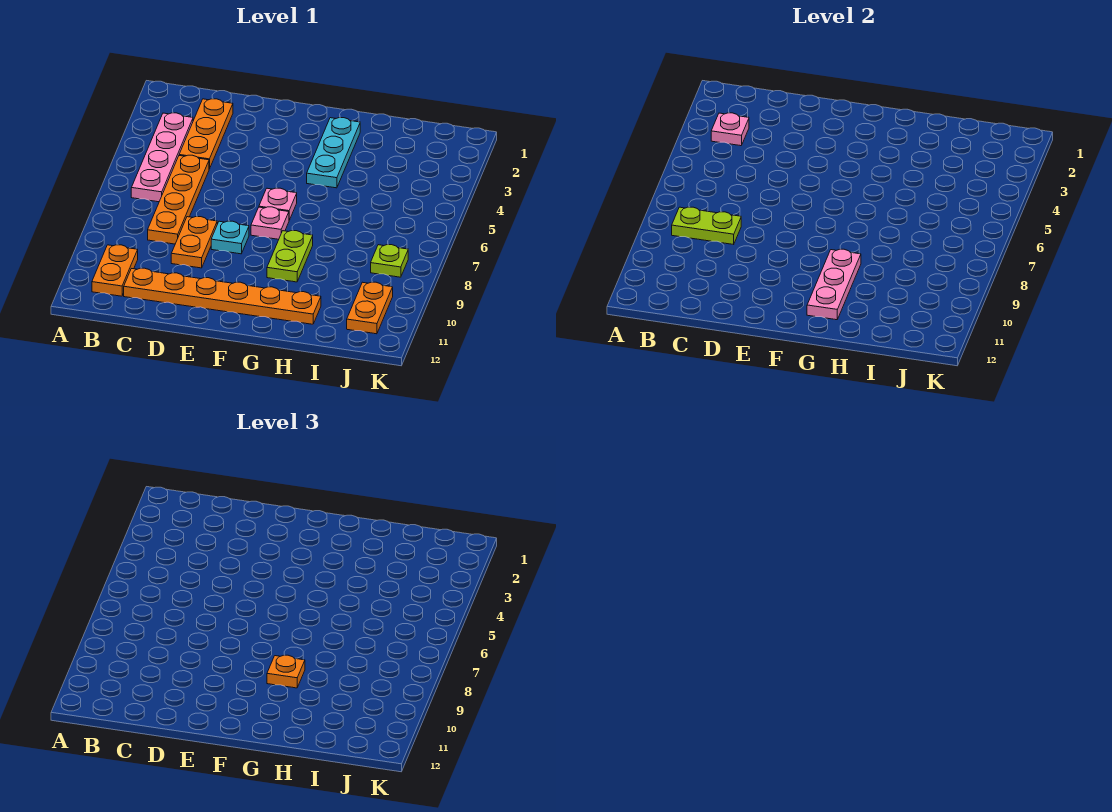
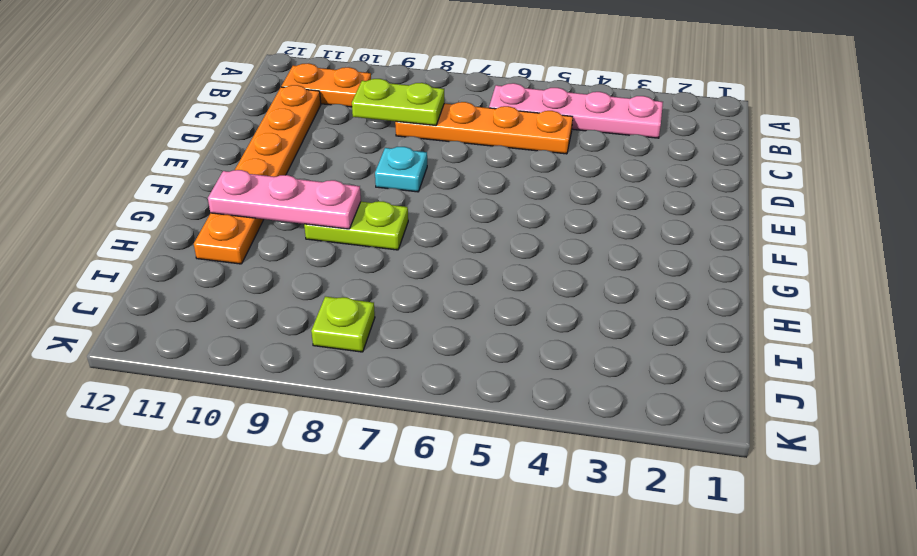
lime plate C8:C9 level 2 -> lime plate B8:C8 level 2
none -> orange plate C2:C4 level 1
none -> orange plate D8:D9 level 1
none -> pink plate F6 level 1

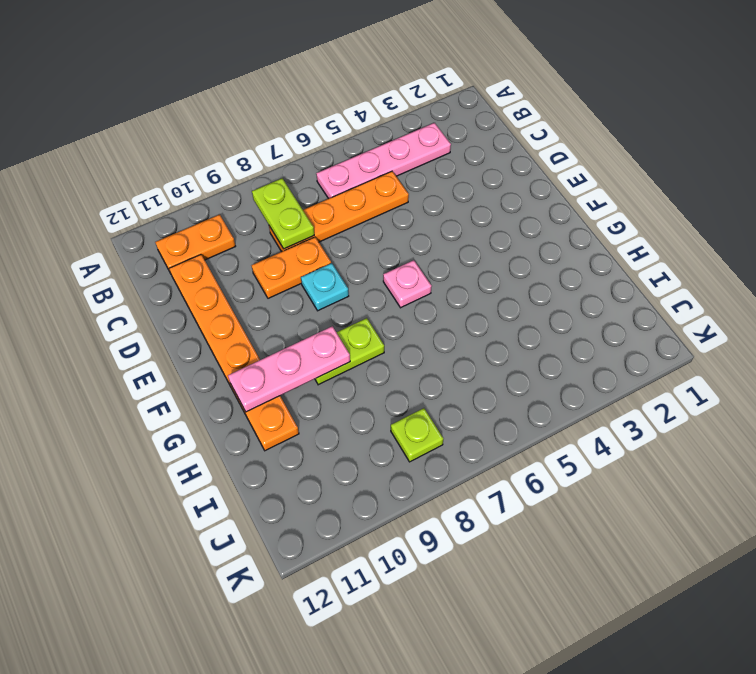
none -> orange plate C2:C4 level 1
none -> pink plate F7 level 1
none -> cyan plate G2:G4 level 1

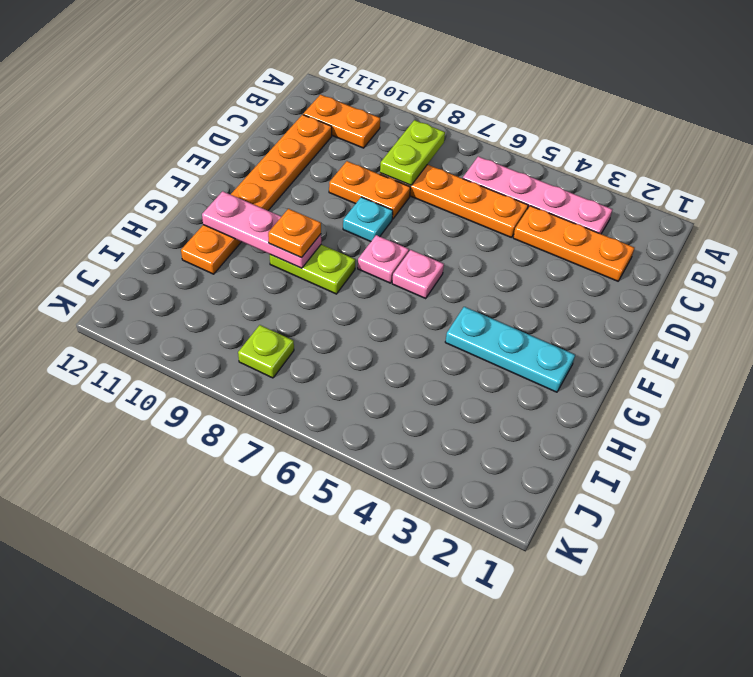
none -> orange plate J10:J11 level 1
none -> pink plate B3 level 2

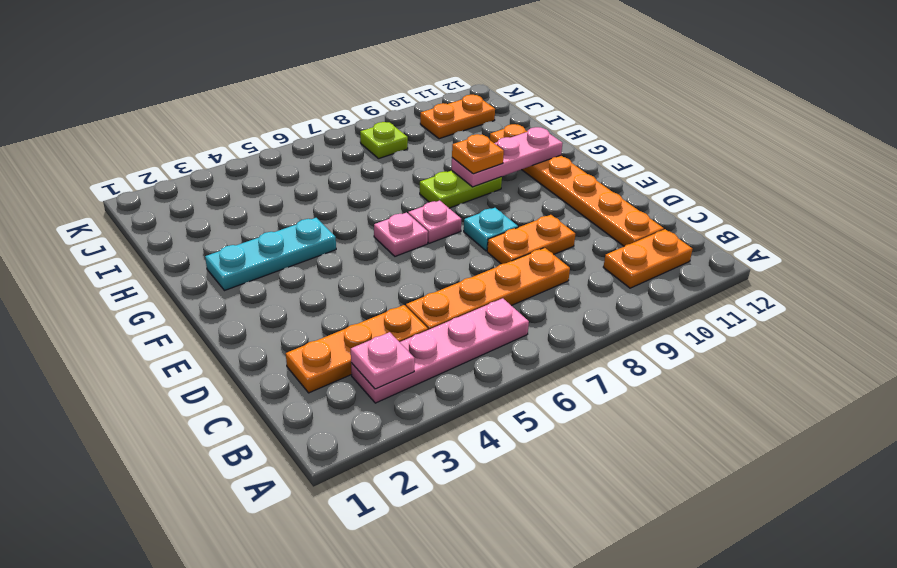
none -> lime plate B8:C8 level 2

